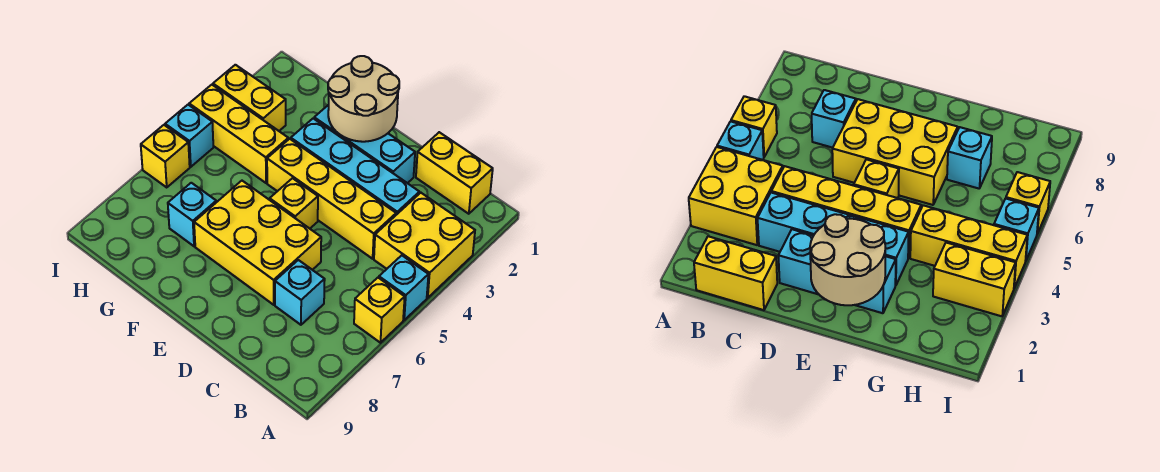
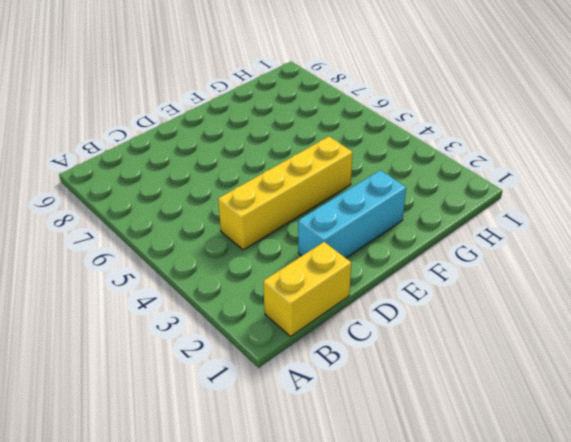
none -> yellow brick A3:B4 level 1
none -> cyan brick A5 level 1
none -> yellow brick A6 level 1

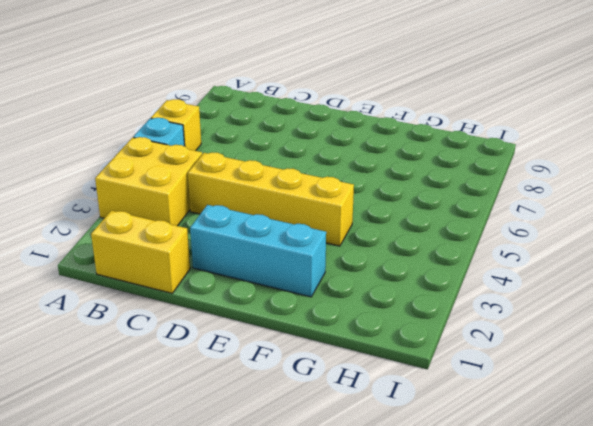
none -> cyan brick C3:F3 level 1
none -> cyan brick C7 level 1
none -> yellow brick D6:F7 level 1

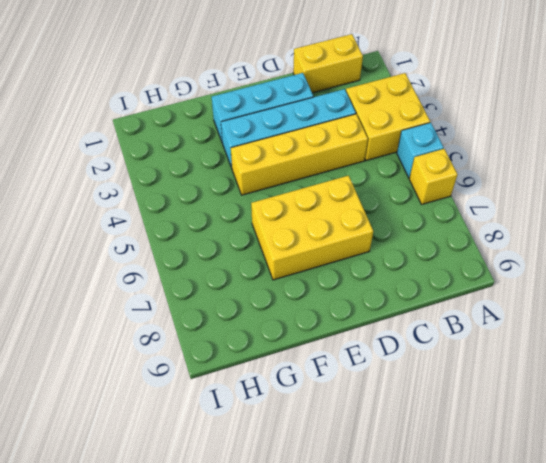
none -> cyan brick C7 level 1
none -> yellow brick E5 level 1
none -> yellow brick G4:I4 level 1

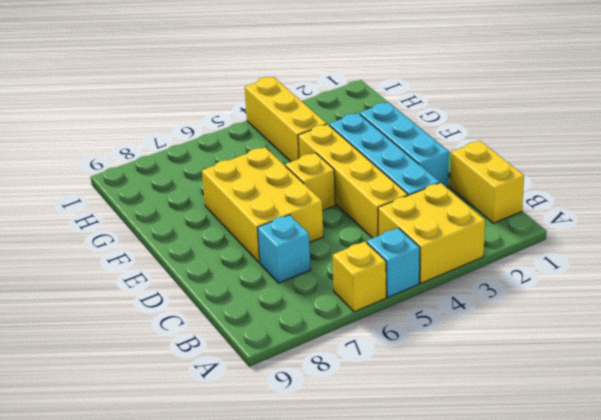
none -> cyan brick G7 level 1
none -> yellow brick H3:I3 level 1
none -> cyan brick I5 level 1

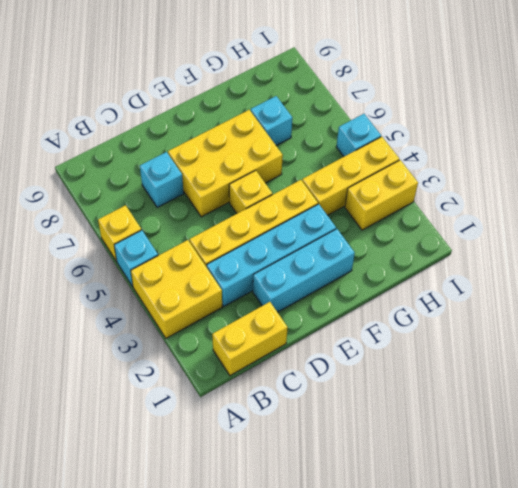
none -> yellow brick I6 level 1
none -> tan round brick E1:F2 level 2

